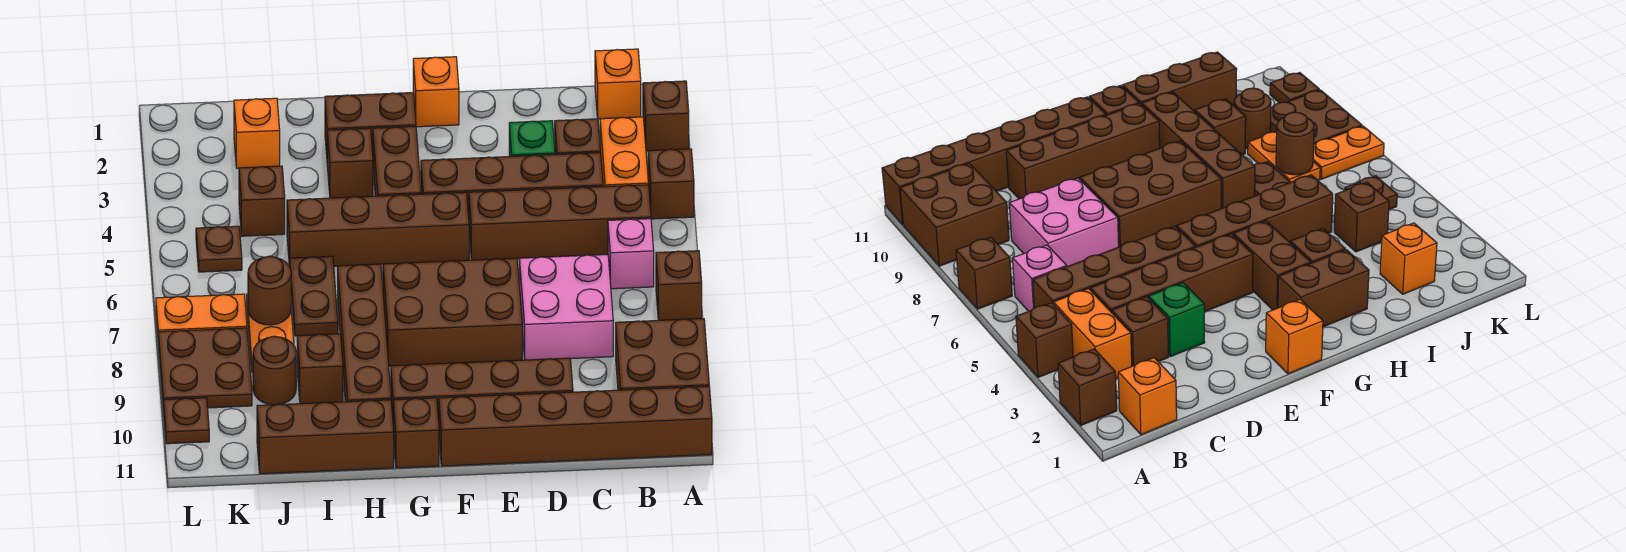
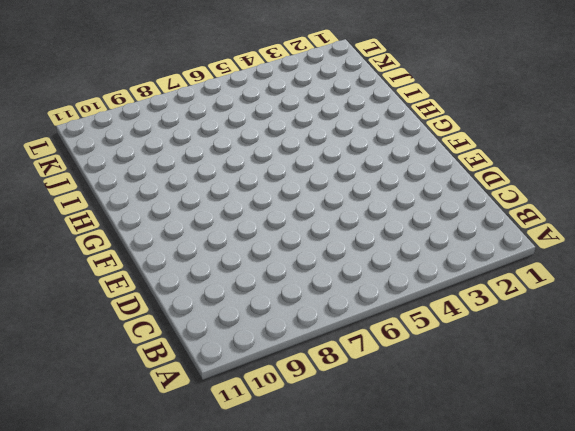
none -> brown brick A2 level 1
none -> brown brick A4 level 1
none -> brown brick A7 level 1
none -> brown brick A9:B10 level 1

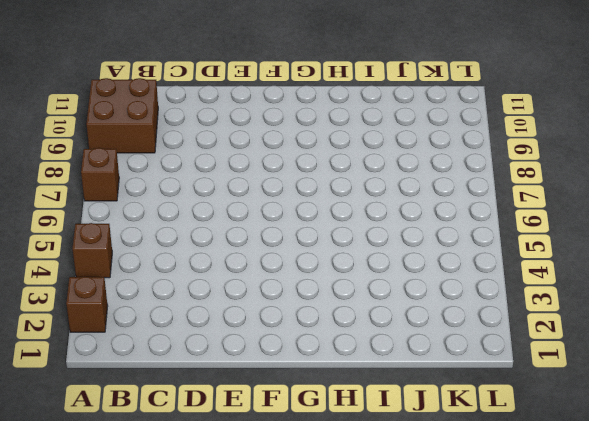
none -> brown brick A11:F11 level 1
none -> orange brick B1 level 1
none -> orange brick B3:B4 level 1
none -> brown brick B5:E5 level 1

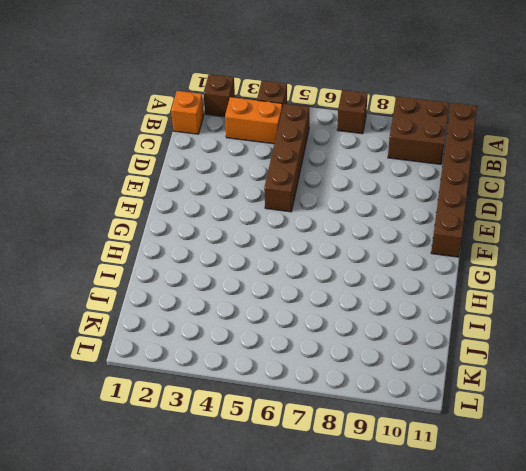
none -> pink brick B6 level 1
none -> brown brick C3 level 1
none -> brown brick C4:F4 level 1
none -> pink brick C7:D8 level 1

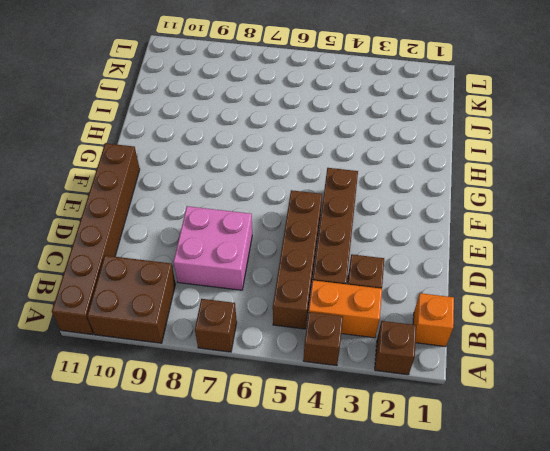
none -> pink brick B6 level 1
none -> green brick D3 level 1
none -> brown brick D10:G10 level 1
none -> brown brick E7:G8 level 1

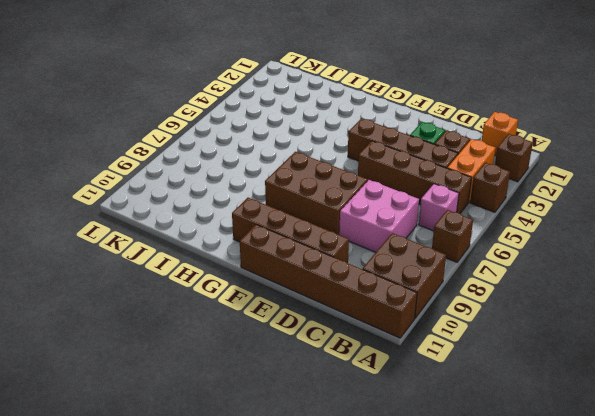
none -> orange brick F1 level 1
none -> brown brick F5:I5 level 1
none -> brown brick G2:H2 level 1
none -> brown brick G3:G4 level 1

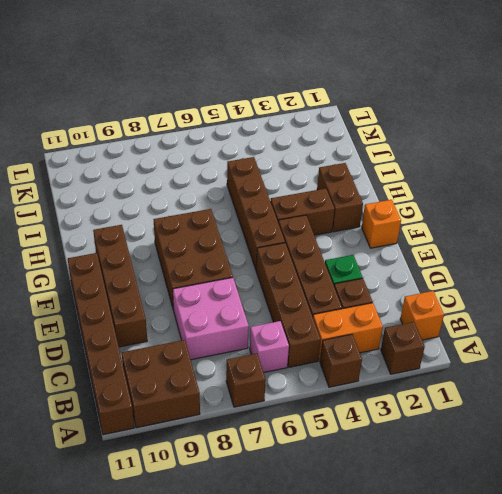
none -> brown brick G11 level 1
none -> brown brick H3 level 1
none -> brown brick H7:H10 level 1
none -> brown brick H11:J11 level 1

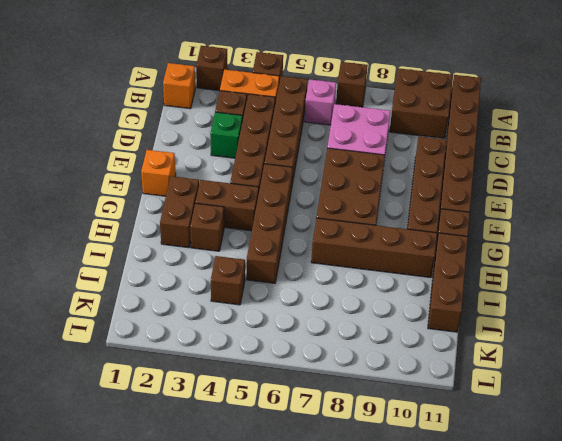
none -> brown plate I6:I7 level 1
none -> brown brick I9 level 1
none -> orange brick J2 level 1
none -> orange plate J7:J8 level 1

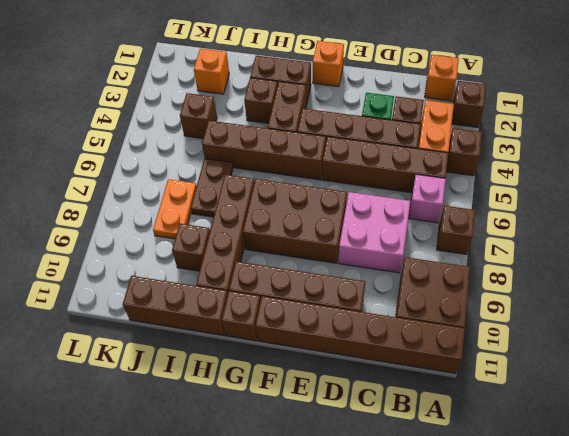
none -> brown round brick J9 level 1
none -> brown plate K5 level 1
none -> orange plate K7:L7 level 1
none -> brown plate K8:L9 level 1

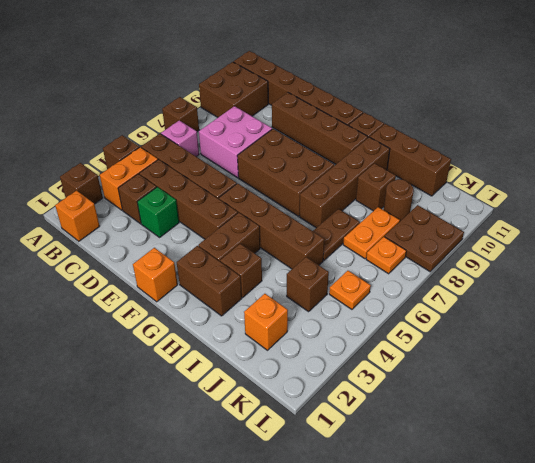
orange plate K5 level 1 -> brown plate K5 level 1
orange plate K7 level 1 -> orange plate K7:L7 level 1
none -> brown plate L10 level 1
none -> brown round brick J7 level 2

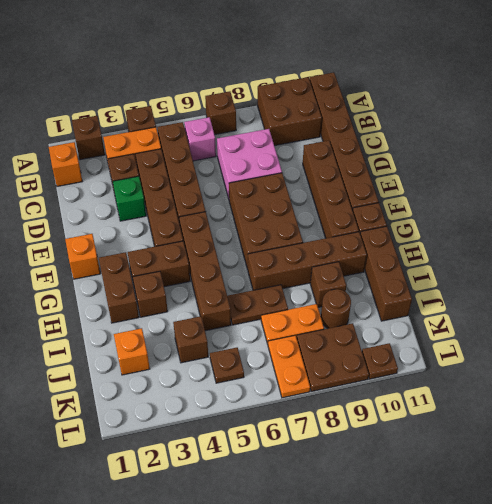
none -> brown round brick J7 level 2

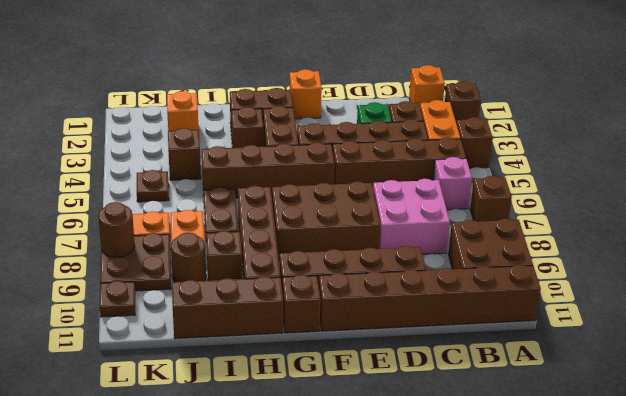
brown round brick L8 level 2 -> brown round brick J7 level 2

